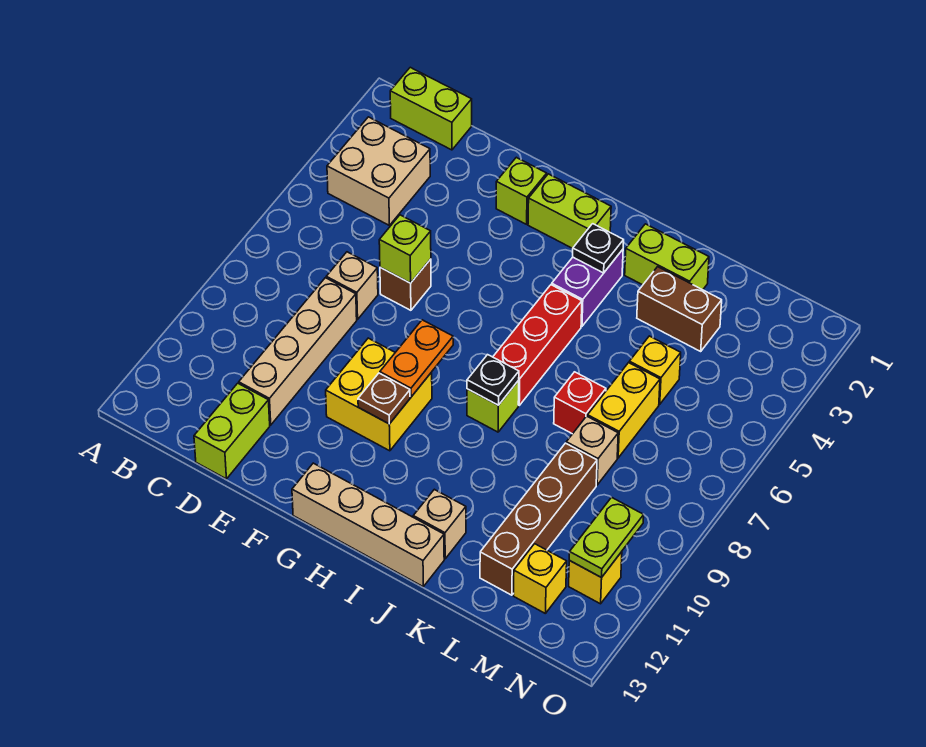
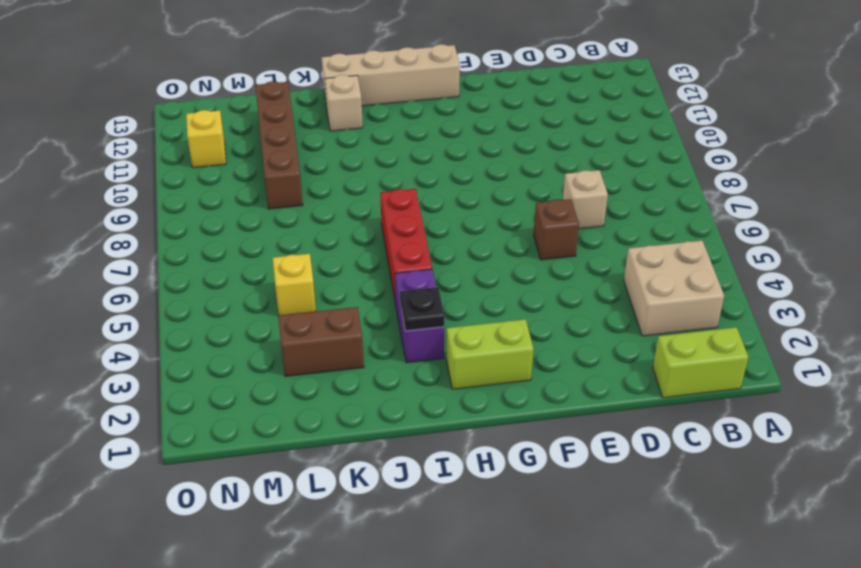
none -> tan brick D8:D11 level 1
none -> lime brick D12:D13 level 1
none -> lime brick F2 level 1

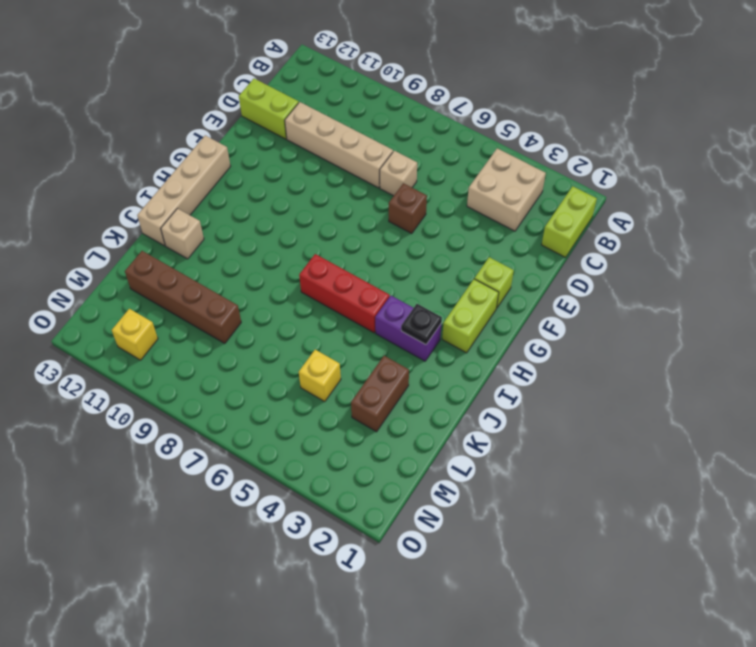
none -> yellow brick F9:G10 level 1
none -> lime brick I8 level 1
none -> lime brick J2:K2 level 1

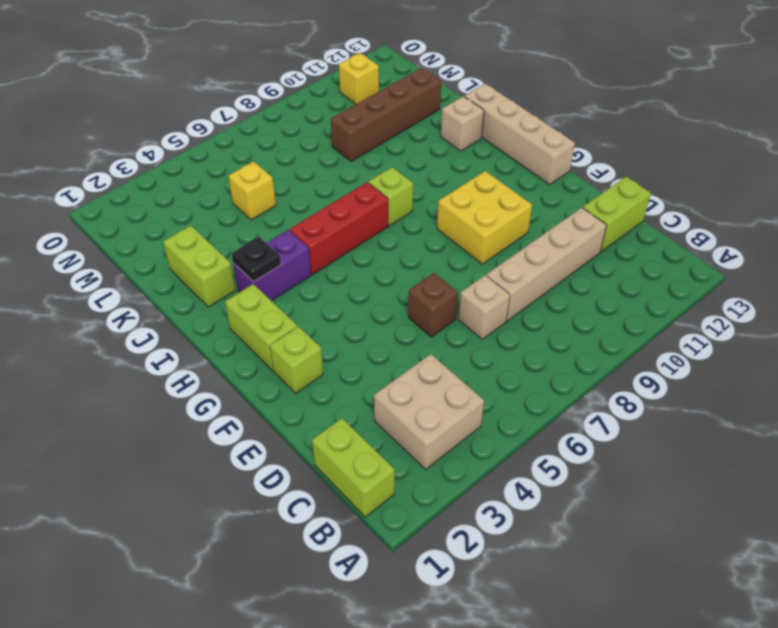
none -> brown brick K3:L3 level 1
none -> red brick K7 level 1
none -> yellow brick L6:L7 level 1

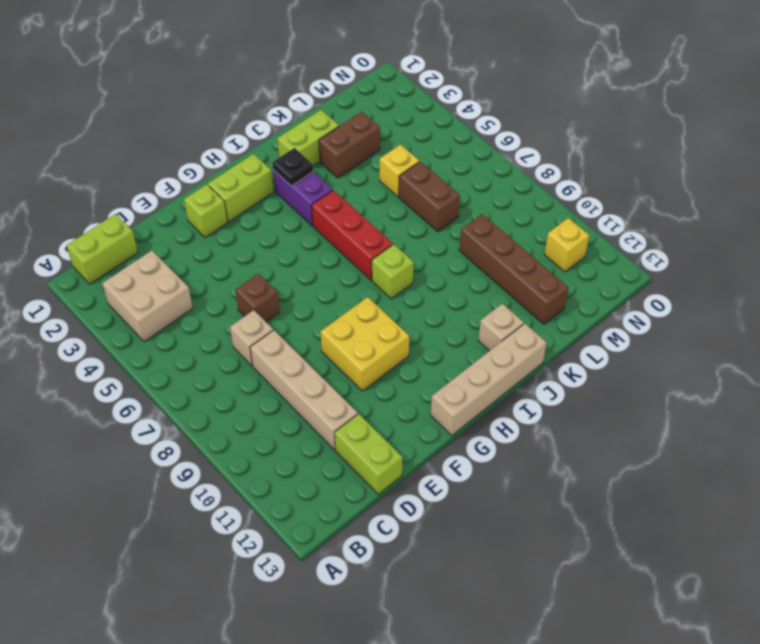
brown brick L6:L7 level 1 -> yellow brick L6:L7 level 1
none -> red brick K7 level 1
none -> tan brick L8 level 1
none -> yellow brick M12 level 1

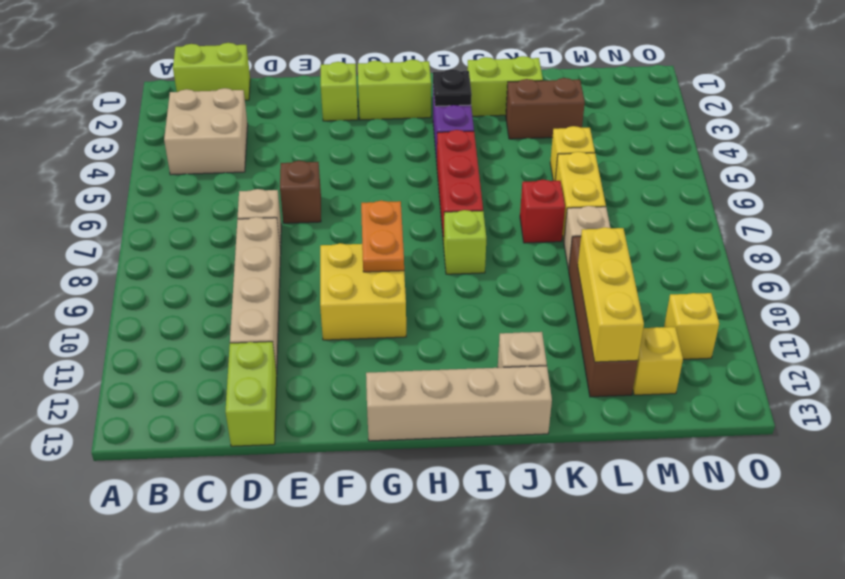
yellow brick L10:L12 level 2 -> none
none -> lime brick E6 level 2
none -> brown plate G10 level 2
none -> black plate I8 level 2

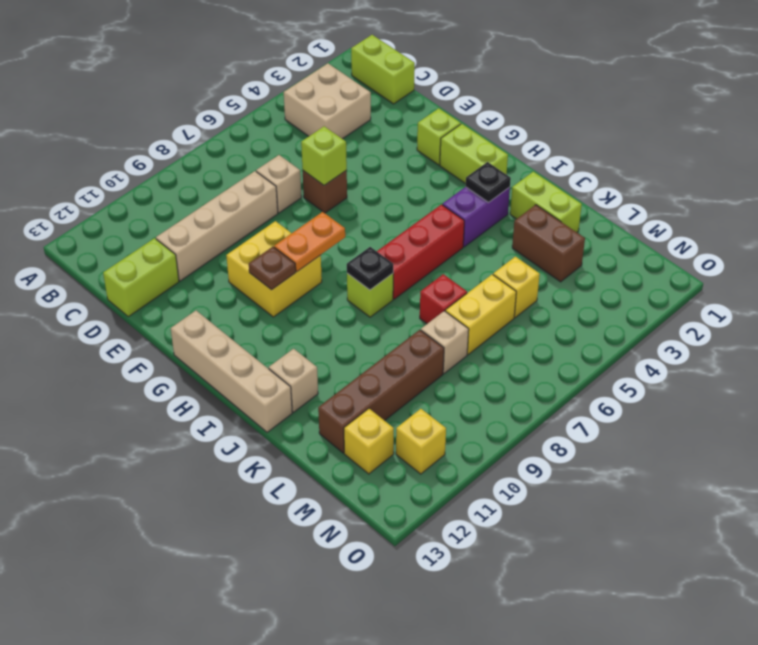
none -> lime plate N10:N11 level 2

